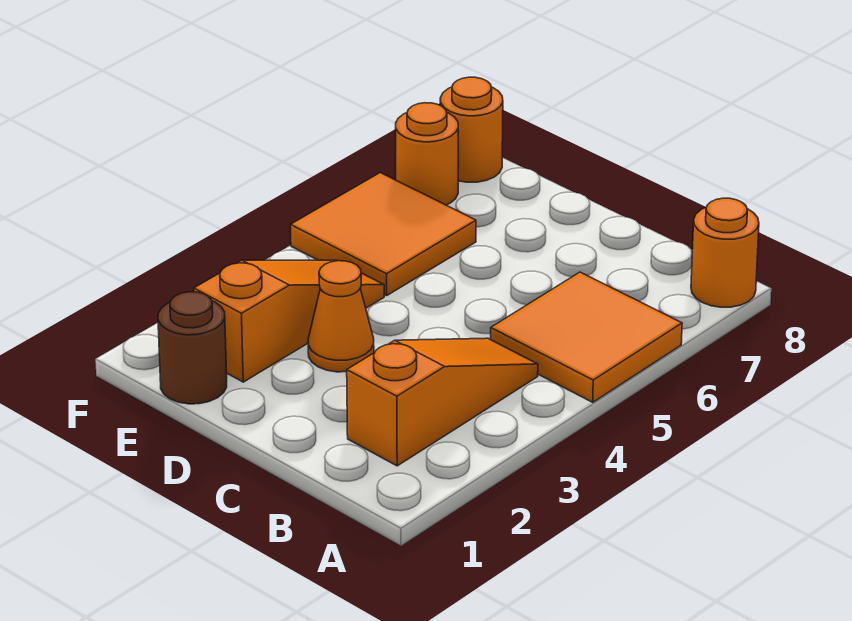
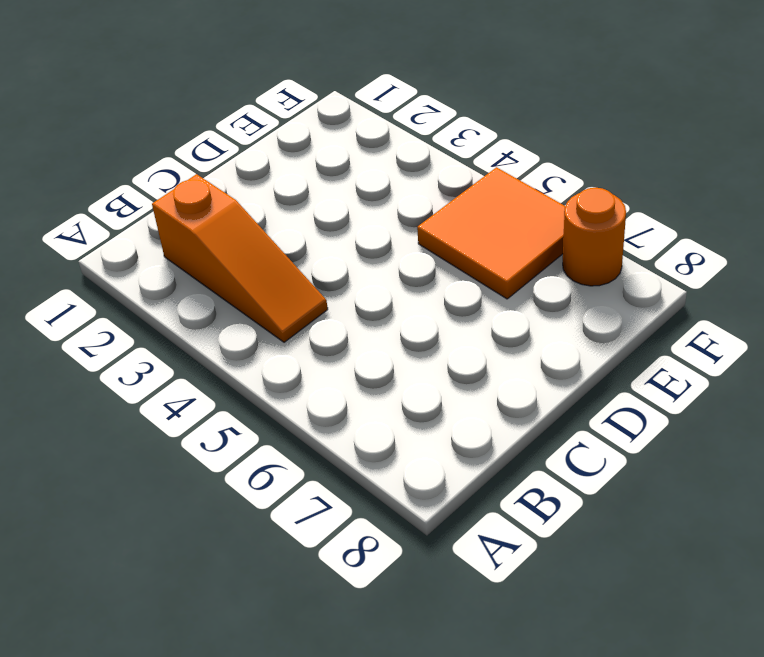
none -> orange tile A5:B6 level 1
none -> orange round brick A8 level 1

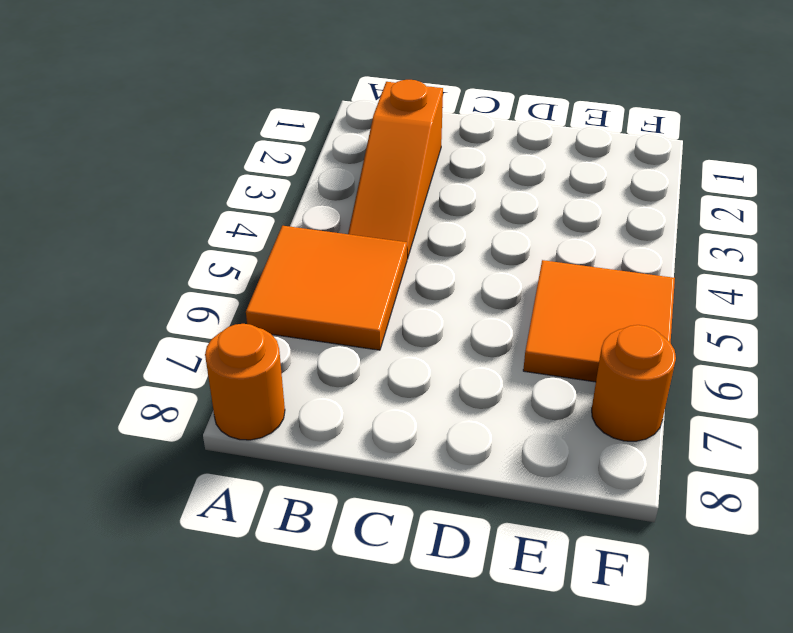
none -> orange cone D3 level 1
none -> brown round brick E1 level 1

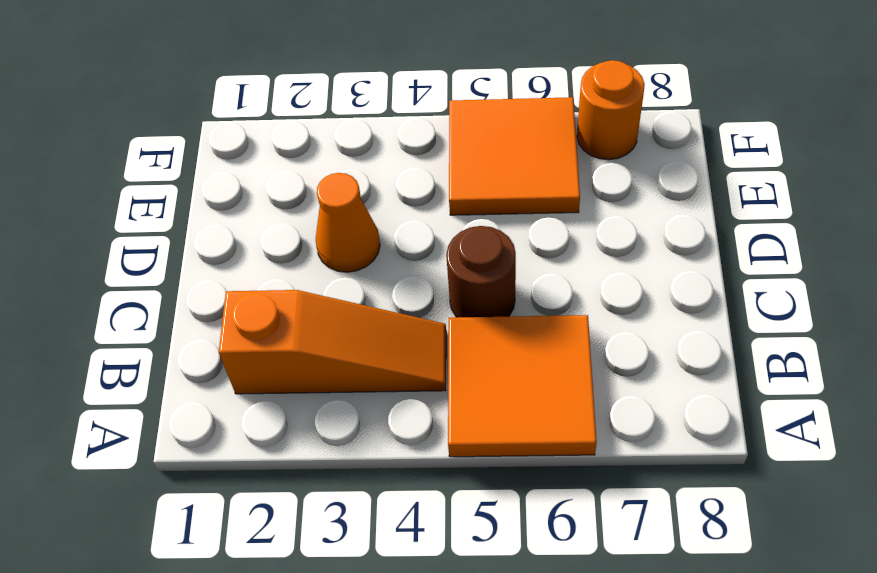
brown round brick C5 level 1 -> brown round brick E1 level 1
none -> orange round brick A8 level 1
none -> orange slope E2:E4 level 1 top 2

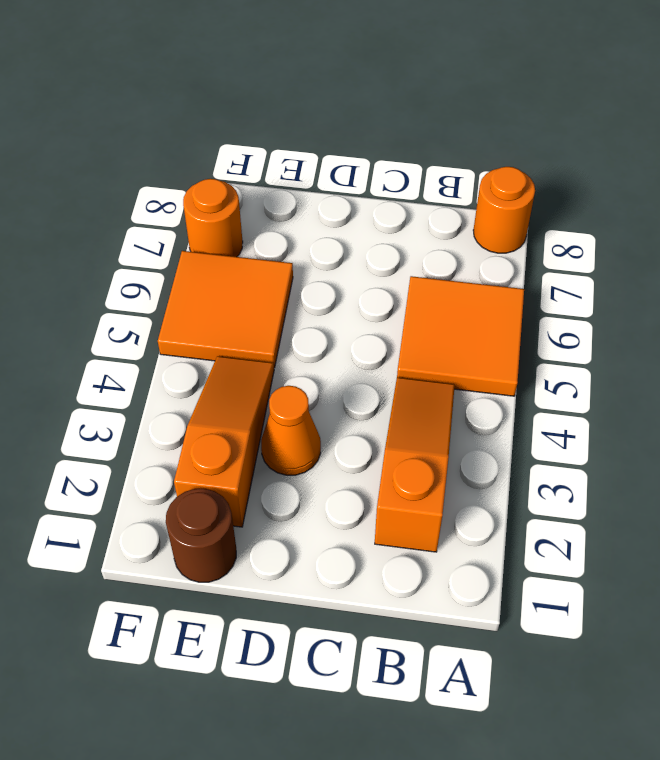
none -> orange round brick F8 level 1

